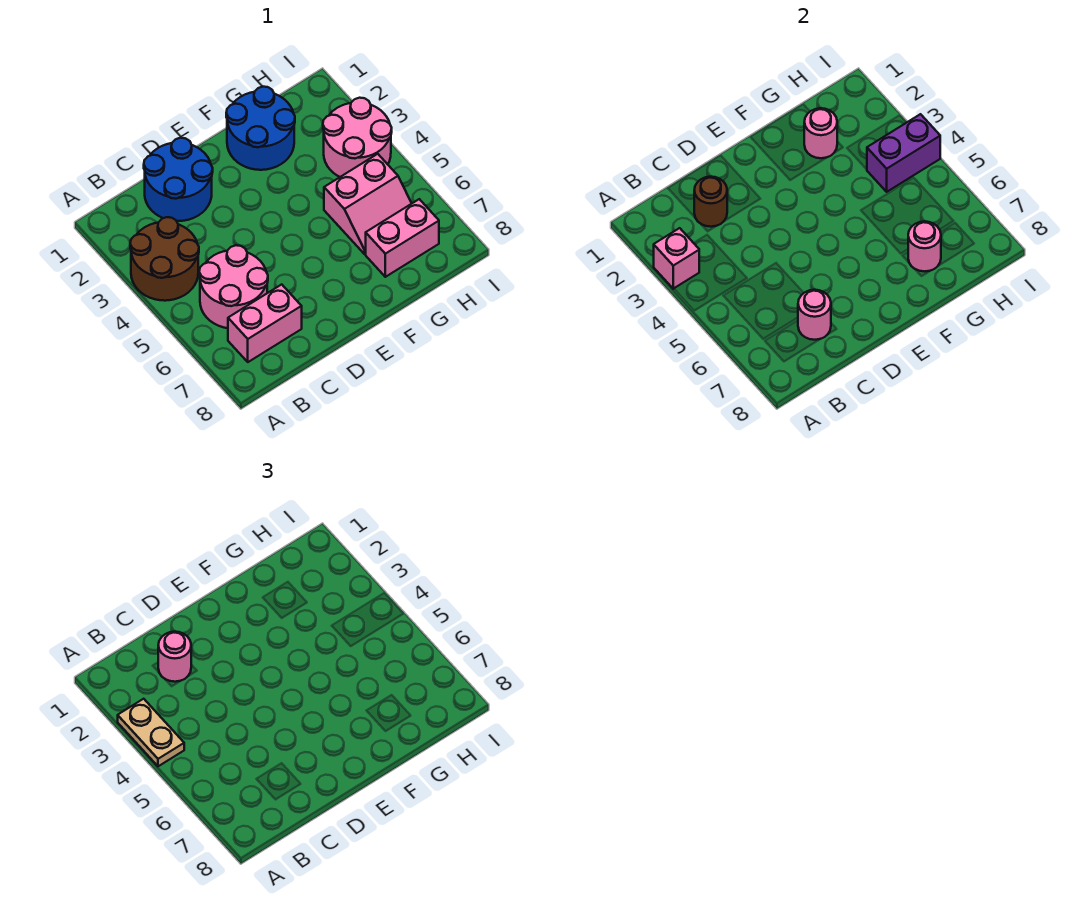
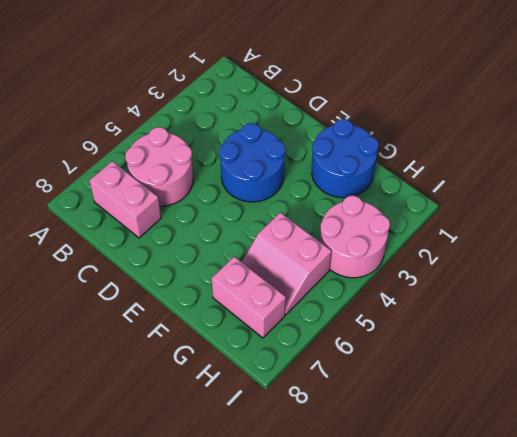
blue round brick D3:E4 level 1 -> blue round brick C1:D2 level 1
none -> brown round brick A3:B4 level 1
none -> pink brick A3 level 2
none -> brown round brick C2 level 2

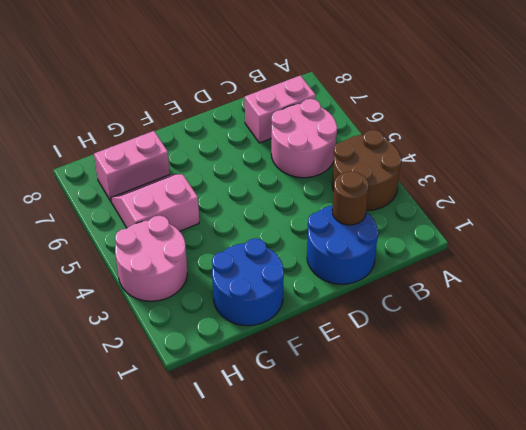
none -> pink brick A3 level 2
none -> pink round brick C7 level 2
none -> pink round brick G2 level 2

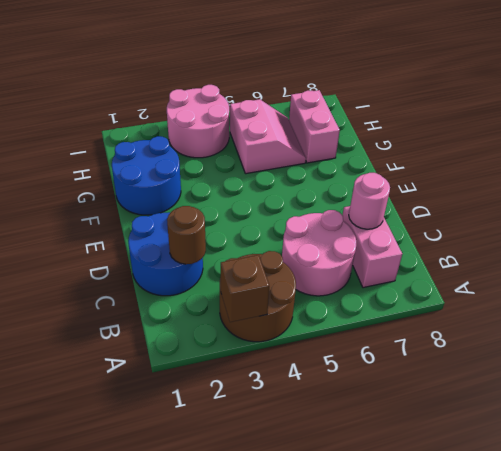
brown brick A3 level 2 -> pink brick A3 level 2
none -> pink round brick G2 level 2
none -> pink round brick G7 level 2
none -> purple brick H4:I4 level 2

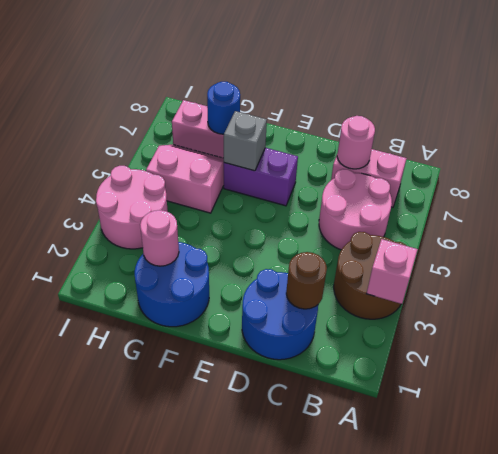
purple brick E6:F6 level 1 -> purple brick H4:I4 level 2
grey brick F6 level 2 -> none
blue round brick G7 level 2 -> pink round brick G7 level 2
none -> tan plate A3:A4 level 3
none -> pink round brick C2 level 3

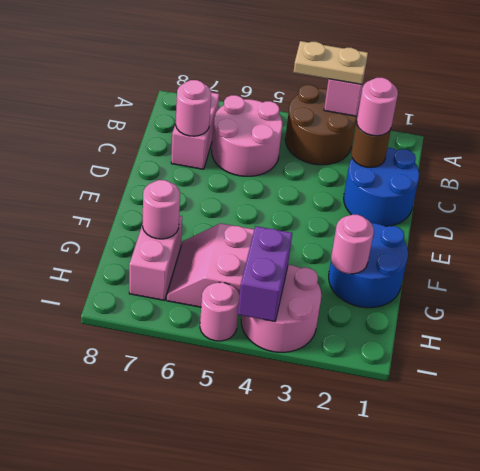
pink round brick I5 level 1 -> none

